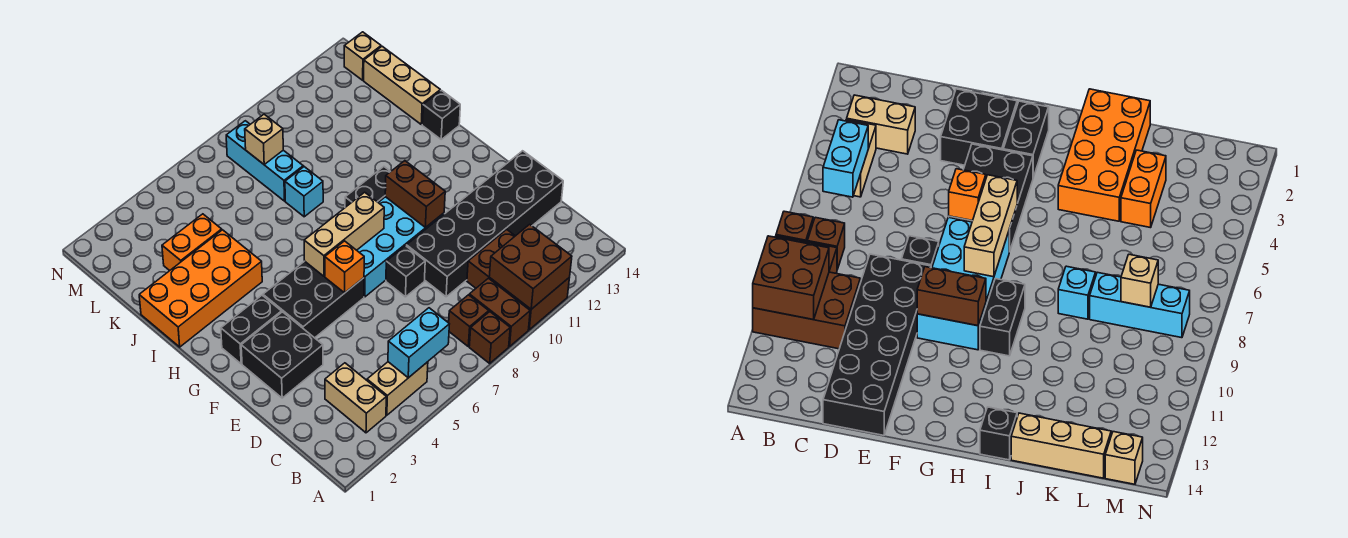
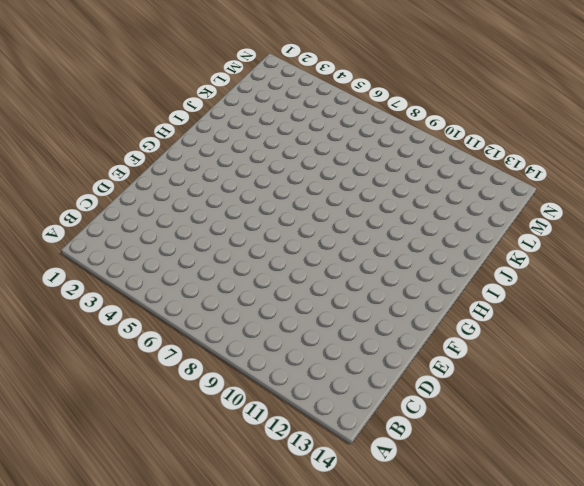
none -> brown brick A8 level 1
none -> brown brick A9:B9 level 1
none -> brown brick A10:C11 level 1

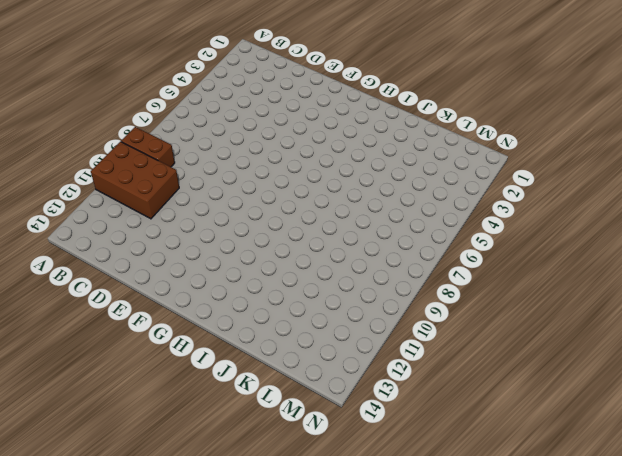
none -> brown brick A8 level 1
none -> tan brick B3:C3 level 1
none -> tan brick B4:B5 level 1

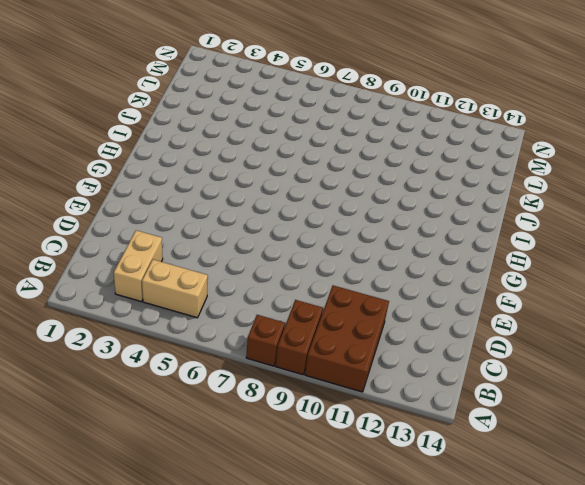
none -> brown brick B8 level 1
none -> black brick D9:E14 level 1
none -> black brick E2:F3 level 1

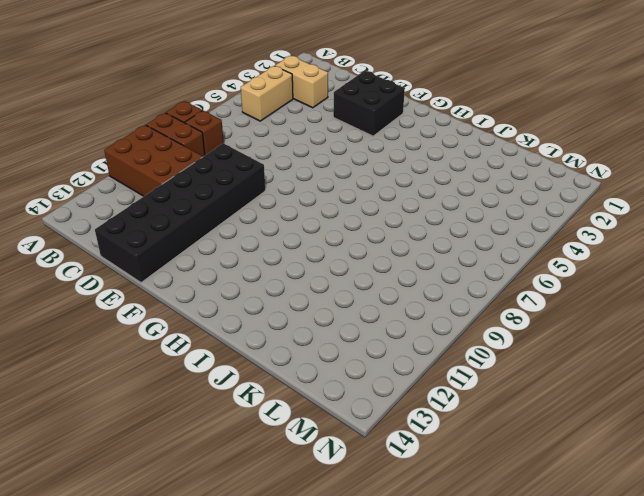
none -> black brick E8 level 1
none -> black brick F4:G6 level 1
none -> cyan brick F7:G10 level 1

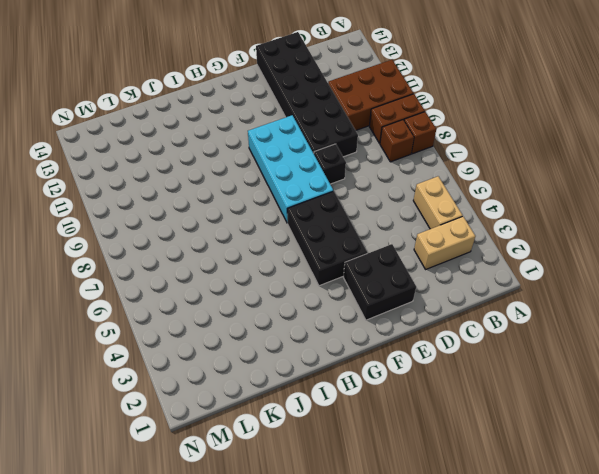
none -> black brick G2:G3 level 1
none -> black brick H9:H10 level 1
none -> orange brick I1:J4 level 1

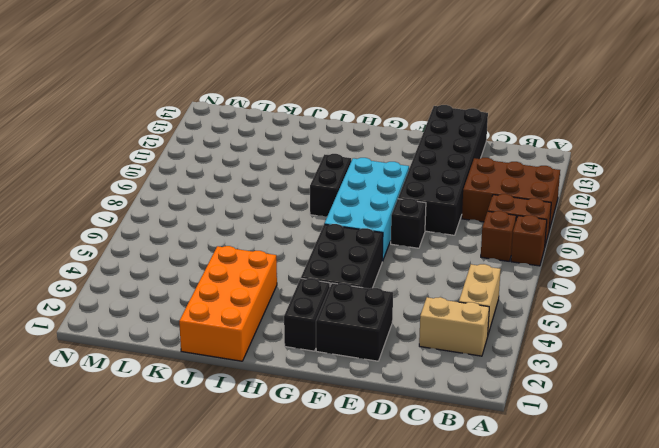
none -> black brick I14 level 1
none -> cyan brick J8 level 1
none -> tan brick J14:L14 level 1

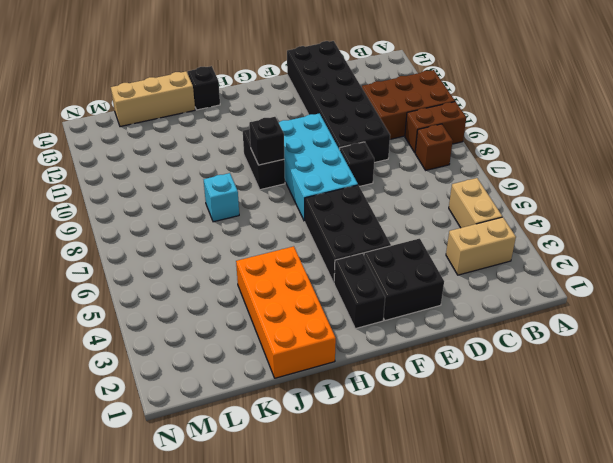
black brick H9 level 2 -> none
none -> brown brick A8 level 1
none -> orange brick K3:K4 level 1
none -> cyan brick K8:M8 level 1

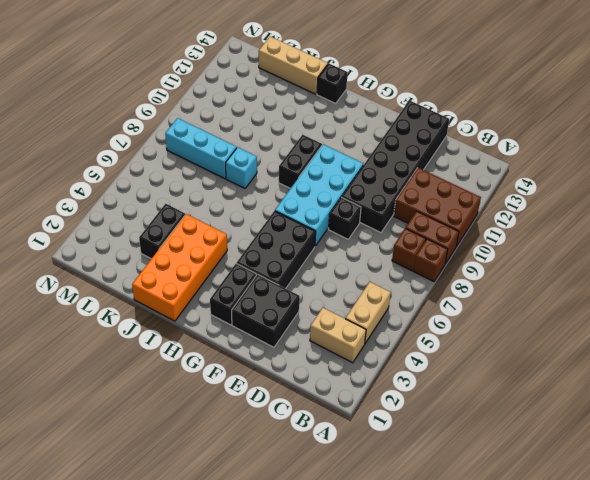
black brick K3:K4 level 1 -> orange brick K3:K4 level 1
none -> tan brick M14 level 1
none -> brown brick A10:B11 level 2
none -> cyan brick B5:B6 level 2

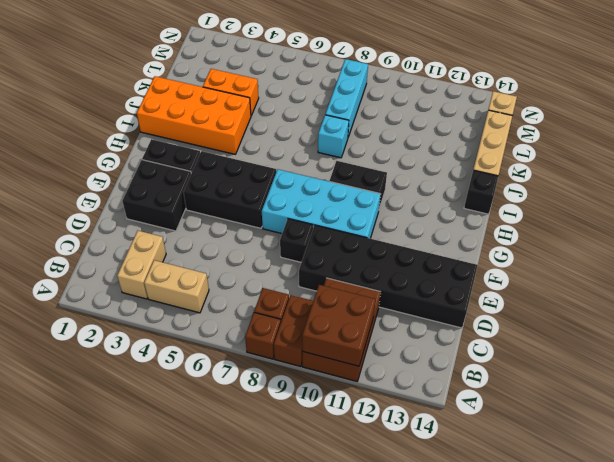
none -> cyan brick B5:B6 level 2
none -> orange brick F6 level 2
none -> brown brick F10:G10 level 2

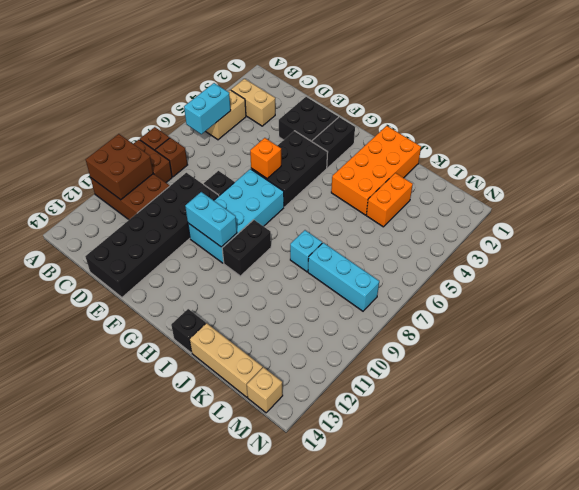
cyan brick F10:G10 level 2 -> brown brick F10:G10 level 2
none -> tan brick G6:G8 level 2
none -> tan brick L8 level 2

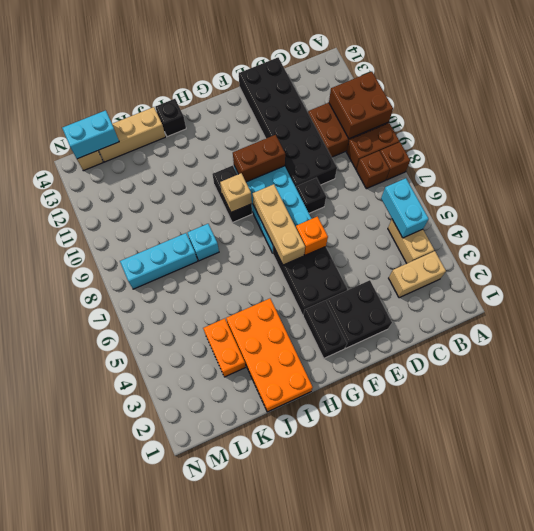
tan brick H9 level 2 -> tan brick L8 level 2
cyan brick L14:M14 level 2 -> none

